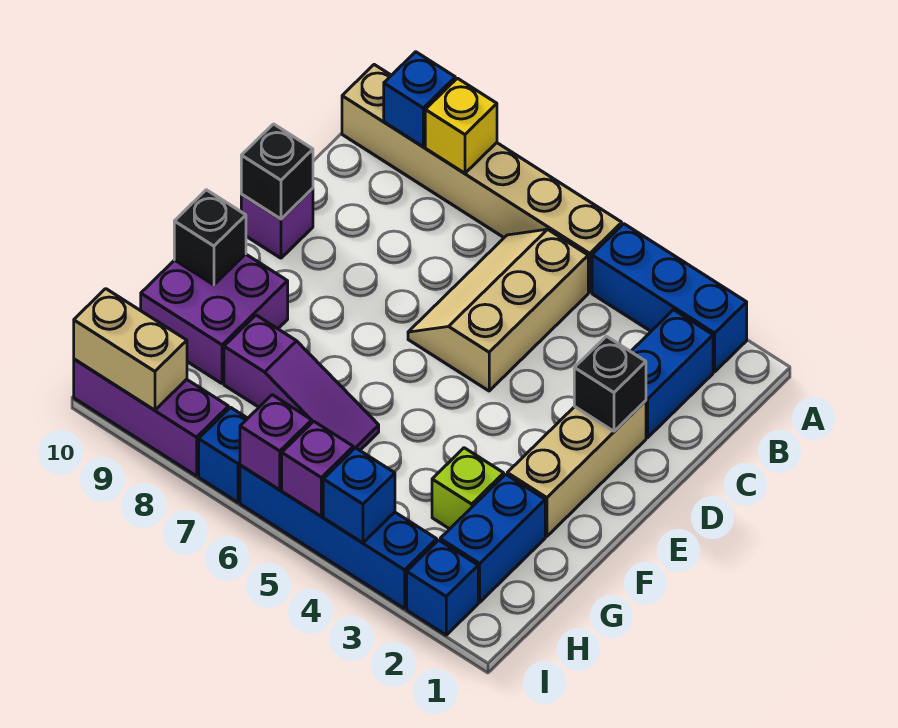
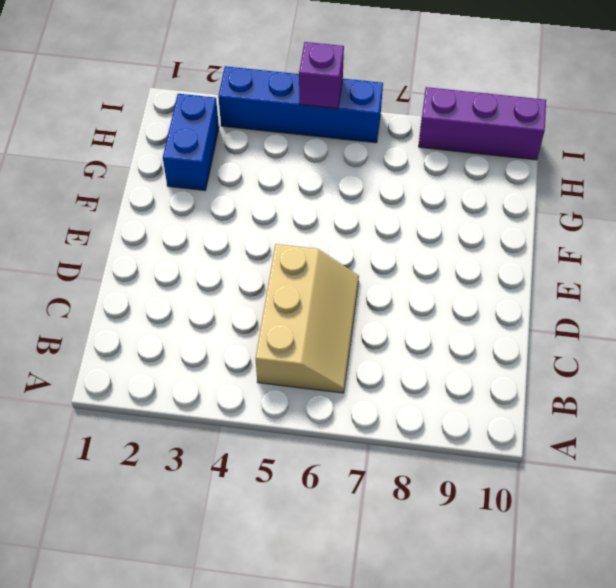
none -> blue brick A2:A4 level 1
none -> tan brick A5:A10 level 1
none -> blue brick B2:C2 level 1

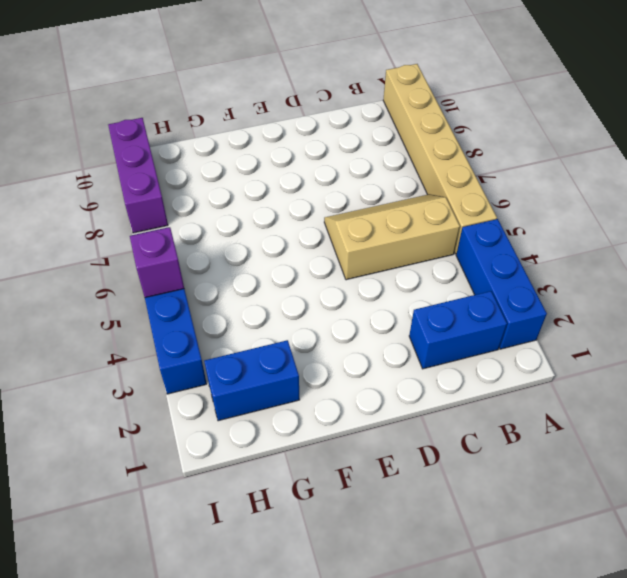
none -> tan brick D2:F2 level 1
none -> purple brick D10 level 1
none -> purple brick F9:G10 level 1

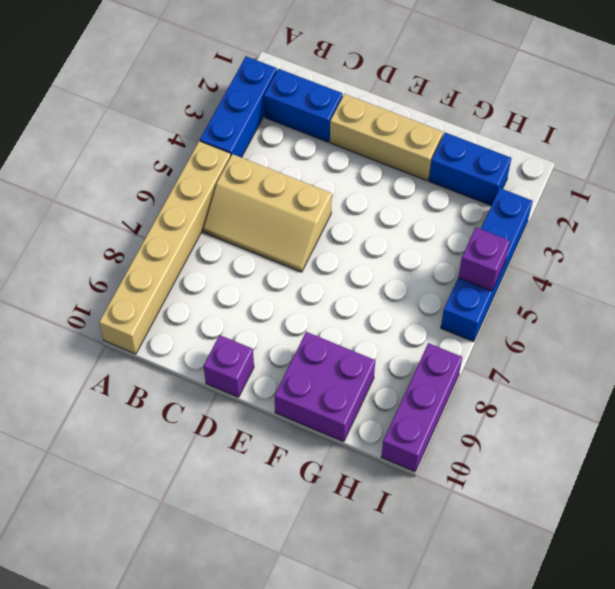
none -> lime brick G3 level 1
none -> purple slope G6:G8 level 1 top 8
none -> blue brick I2 level 1

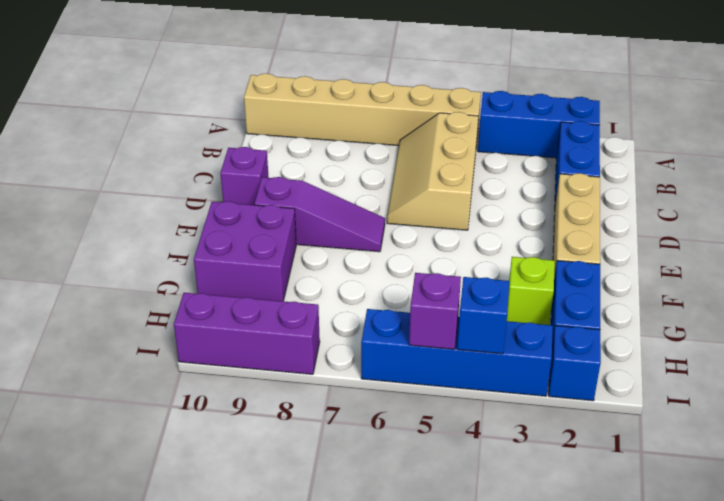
purple slope E7:E9 level 1 top 9 -> purple slope G6:G8 level 1 top 8
none -> blue brick I7 level 1
none -> yellow brick A8 level 2
none -> blue brick A9 level 2

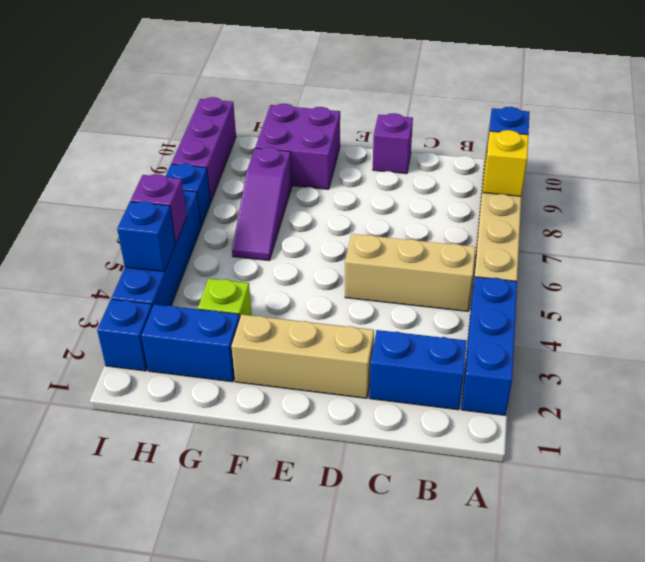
none -> black brick D2 level 2
none -> black brick D10 level 2
none -> black brick F10 level 2

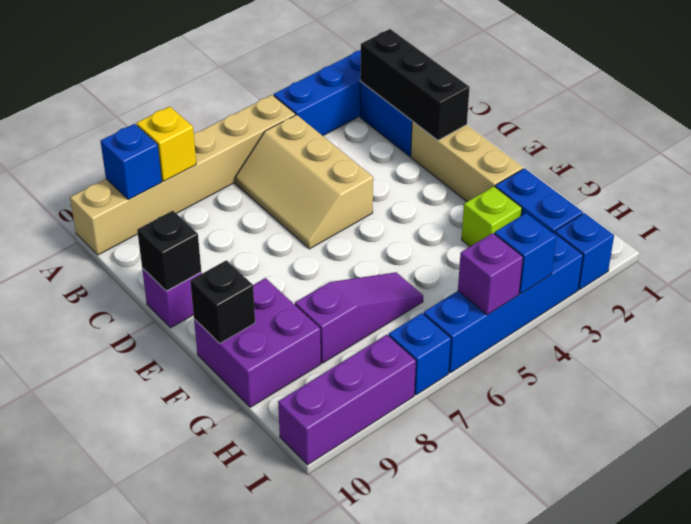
black brick B2:D2 level 2 -> black brick D2 level 2
none -> purple brick I6 level 2
none -> tan brick I9:I10 level 2

